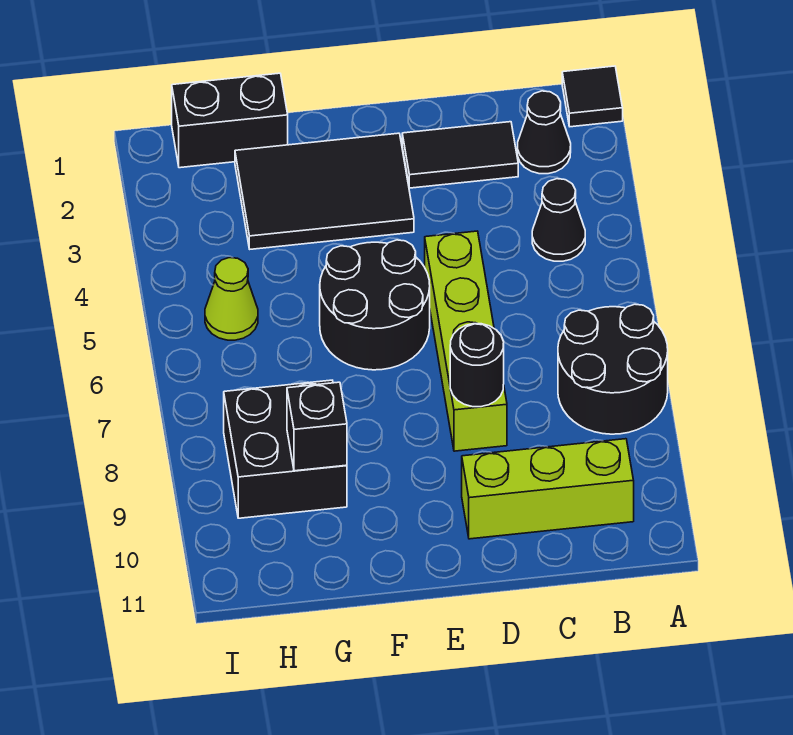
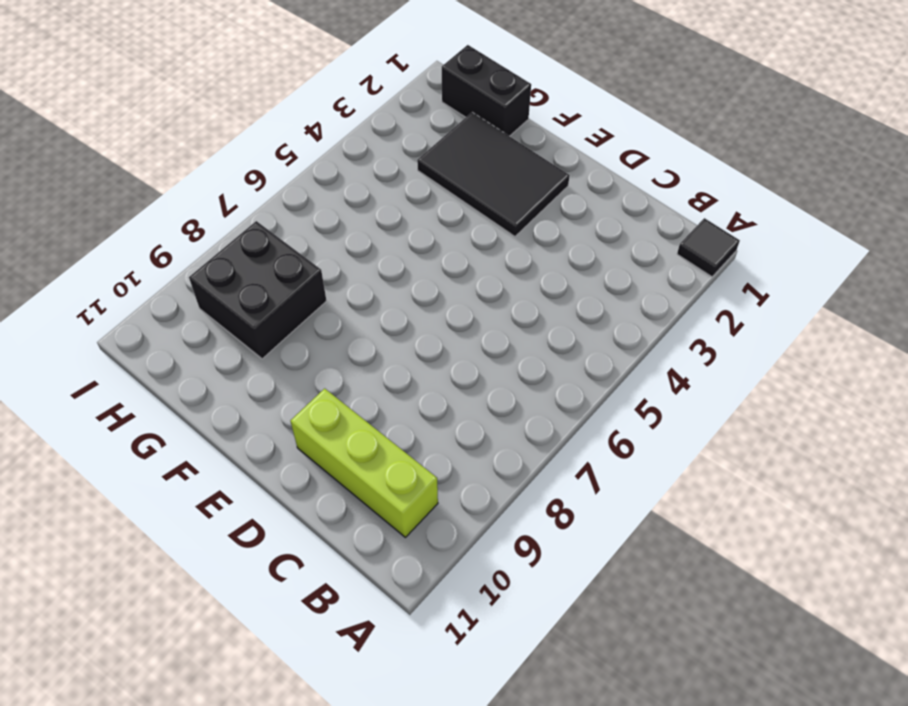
none -> black round brick A7:B8 level 1
none -> black cone B2 level 1
none -> black cone B4 level 1

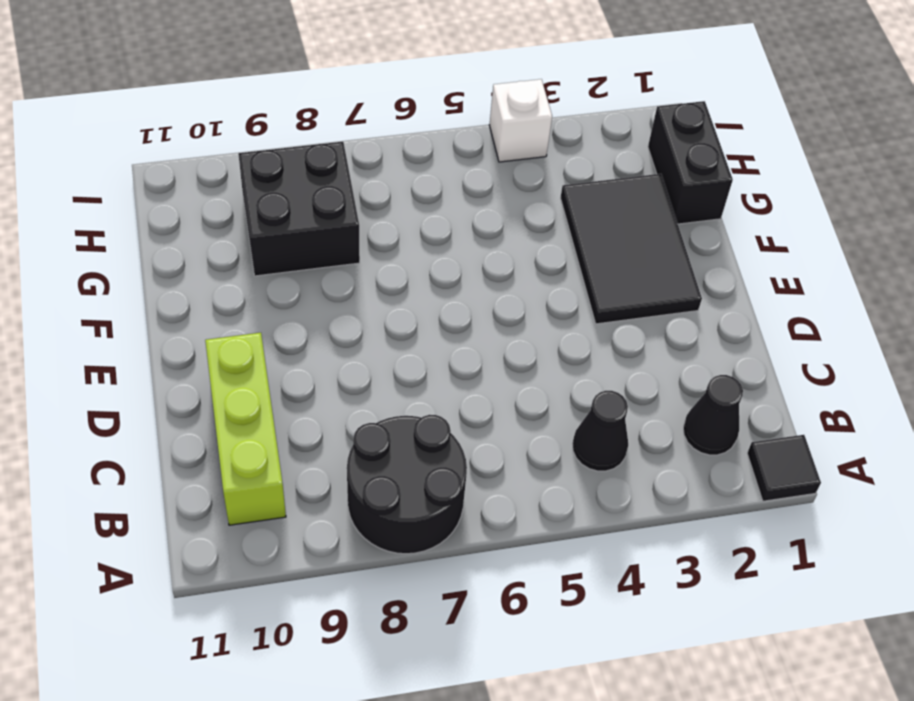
white brick I4 level 1 -> none
none -> black tile C2:D2 level 1
none -> lime brick D5:D8 level 1
none -> black round brick E5:F6 level 1

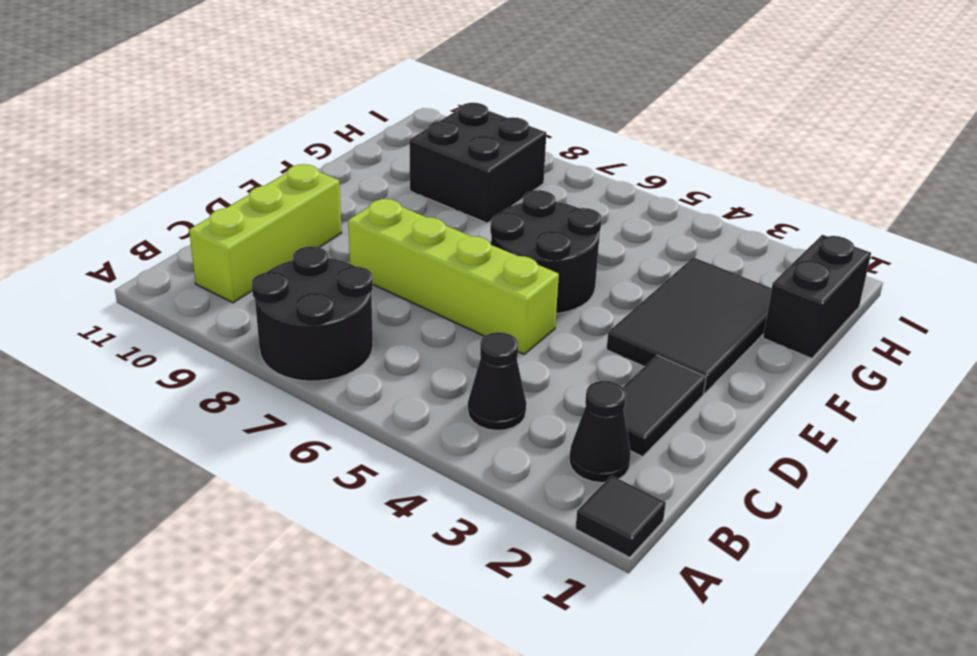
none -> lime cone H5 level 1
none -> black round brick D8 level 2
none -> black brick G9 level 2

